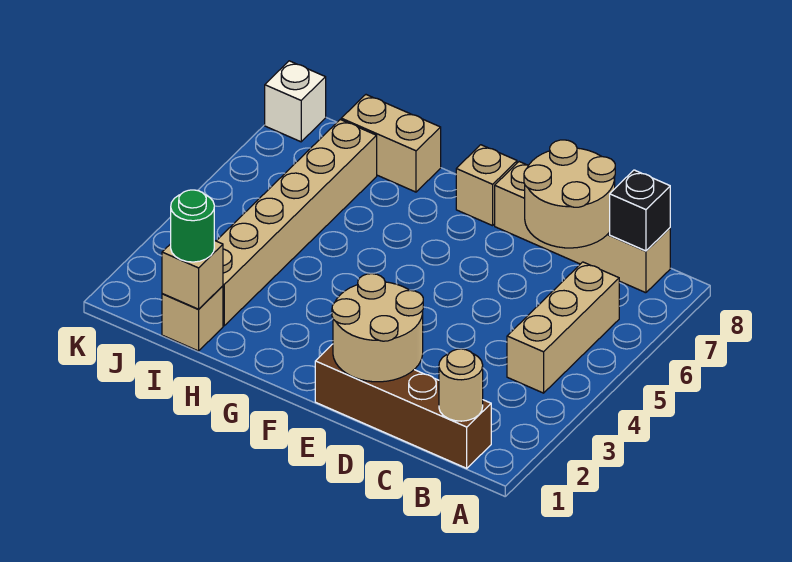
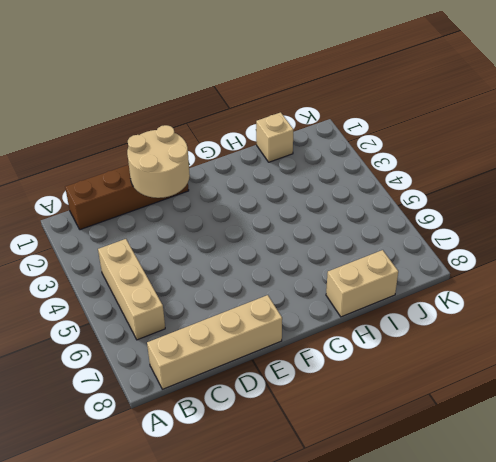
none -> tan brick F8 level 1
none -> tan brick I2:I7 level 1
none -> white brick K8 level 1

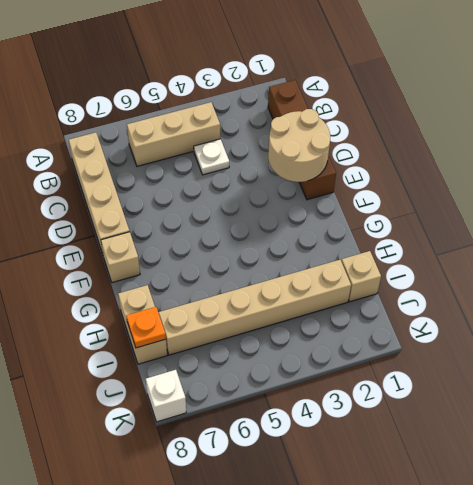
white plate C4 level 1 -> none
orange plate I8 level 2 -> none
none -> tan round brick B1 level 2
none -> black brick B8 level 2
none -> tan round brick C7:D8 level 2

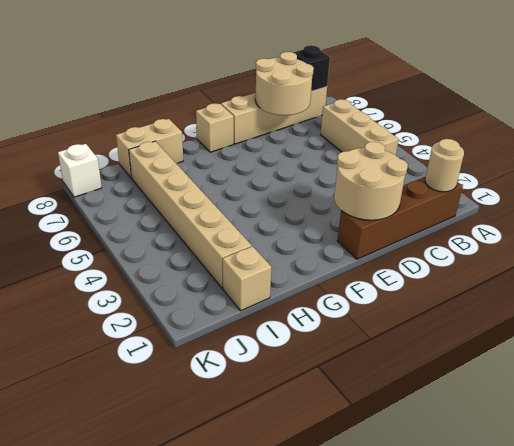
none -> tan brick I1 level 2
none -> green round brick I1 level 3

